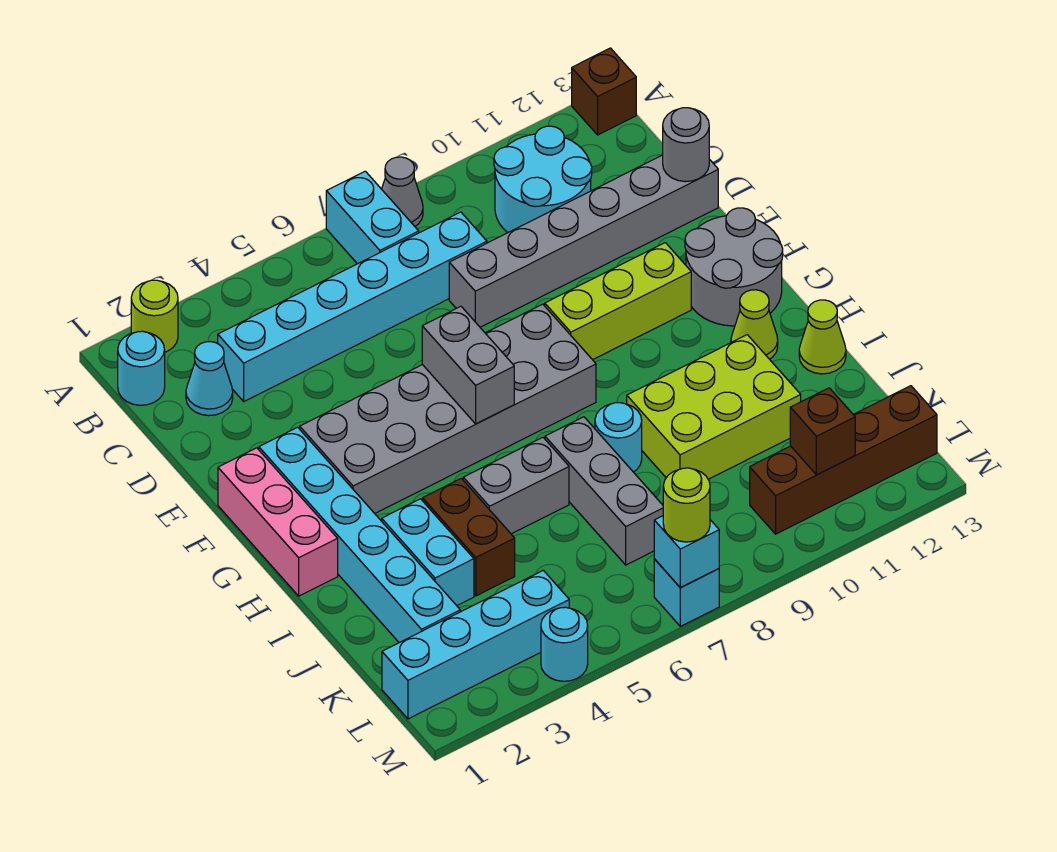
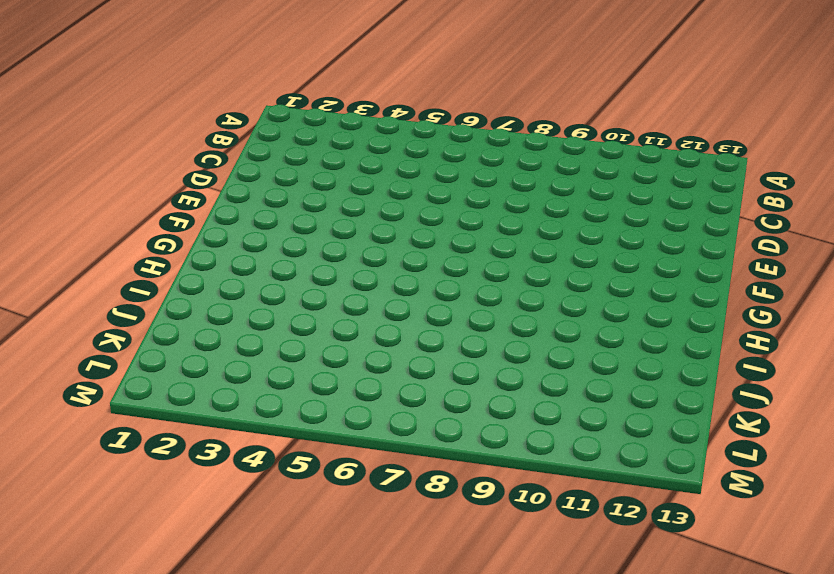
none -> lime round brick A2 level 1
none -> cyan brick A7:B7 level 1
none -> grey cone A8 level 1
none -> brown brick A13 level 1

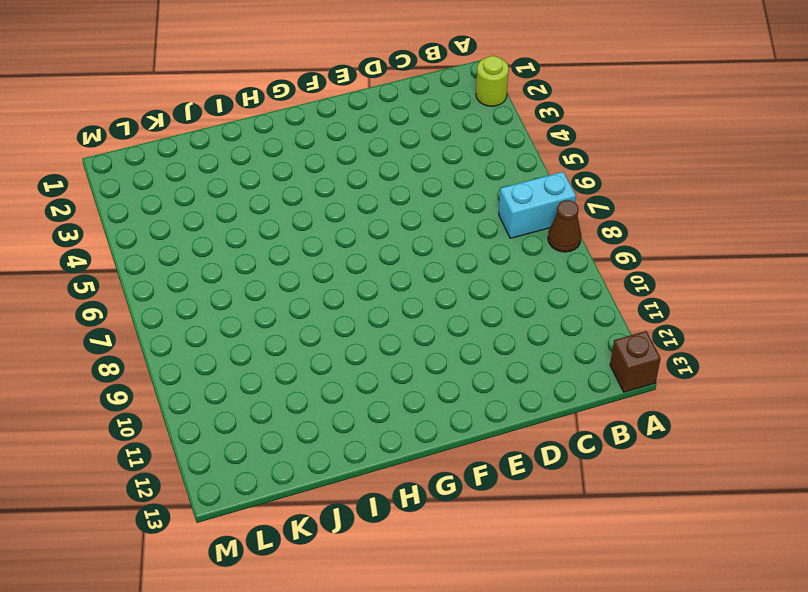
brown cone A8 level 1 -> grey cone A8 level 1
none -> cyan round brick B1 level 1
none -> cyan round brick B10:C11 level 1
none -> cyan cone C2 level 1
none -> cyan brick C3:C8 level 1

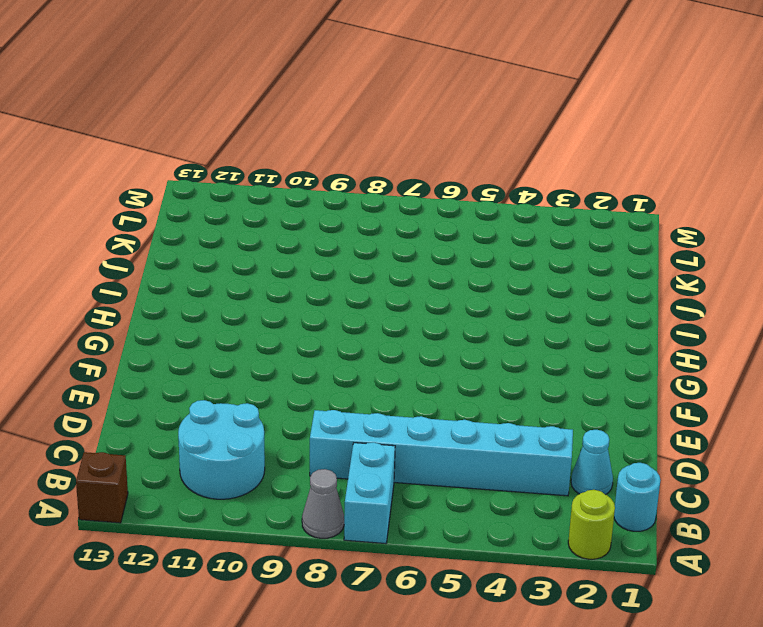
none -> grey brick D8:D13 level 1
none -> pink brick F1:H1 level 1
none -> cyan brick F2:K2 level 1
none -> grey brick F3:G8 level 1

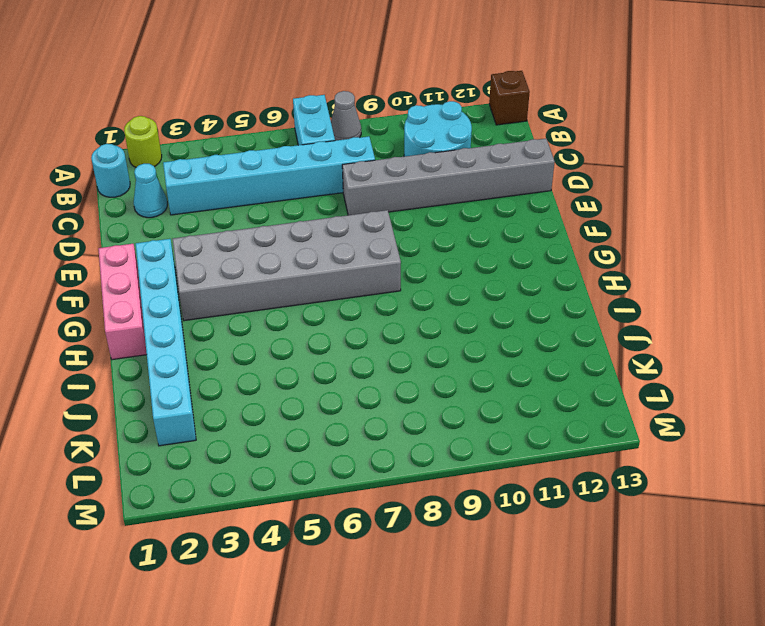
none -> lime brick F9:F11 level 1
none -> grey round brick F12:G13 level 1
none -> lime cone H12 level 1
none -> cyan brick I3:J3 level 1

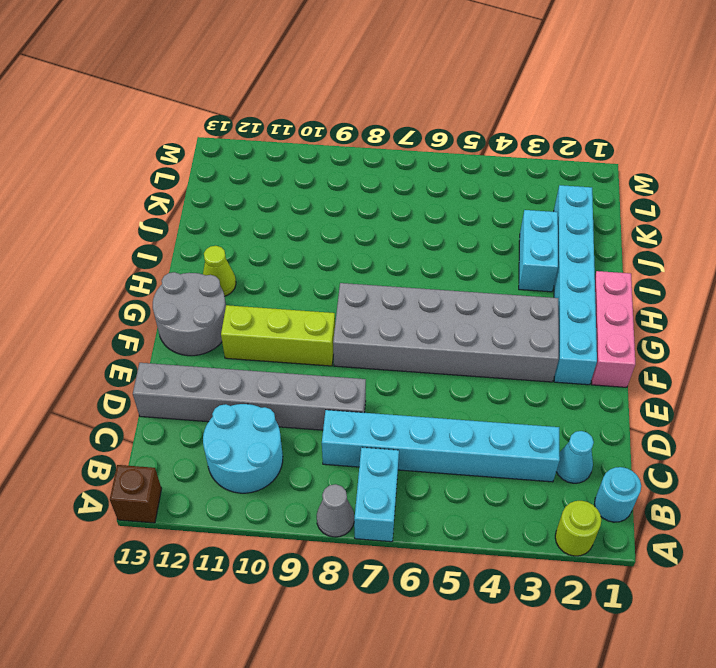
none -> brown brick I4:J4 level 1
none -> grey brick I5:I6 level 1
none -> grey brick I7:K7 level 1
none -> cyan round brick I8 level 1

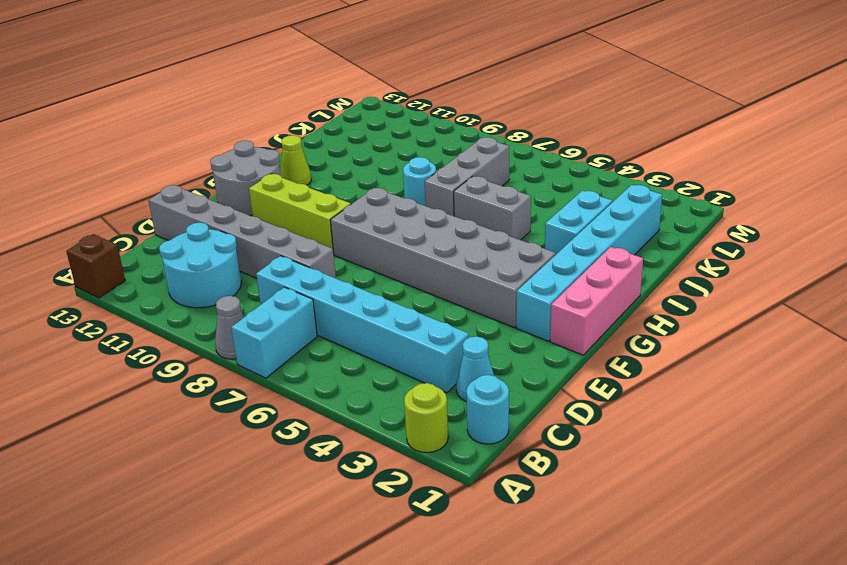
none -> brown brick I4:J4 level 1
none -> lime brick I9:J11 level 1
none -> lime cone I13 level 1
none -> cyan brick L1:L4 level 1

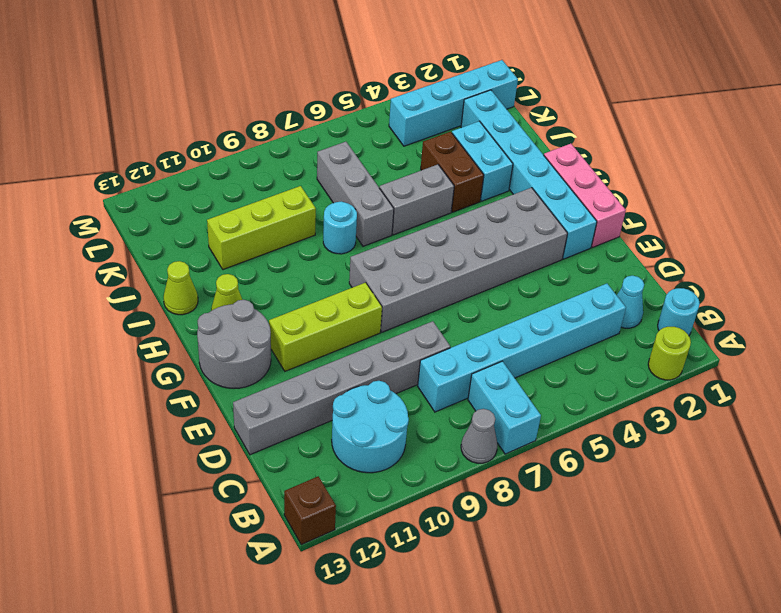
lime brick J9:J11 level 1 -> lime brick I9:J11 level 1
none -> brown brick L10:L13 level 1
none -> cyan round brick M4 level 1
none -> cyan brick M7 level 1
none -> grey round brick D13 level 2

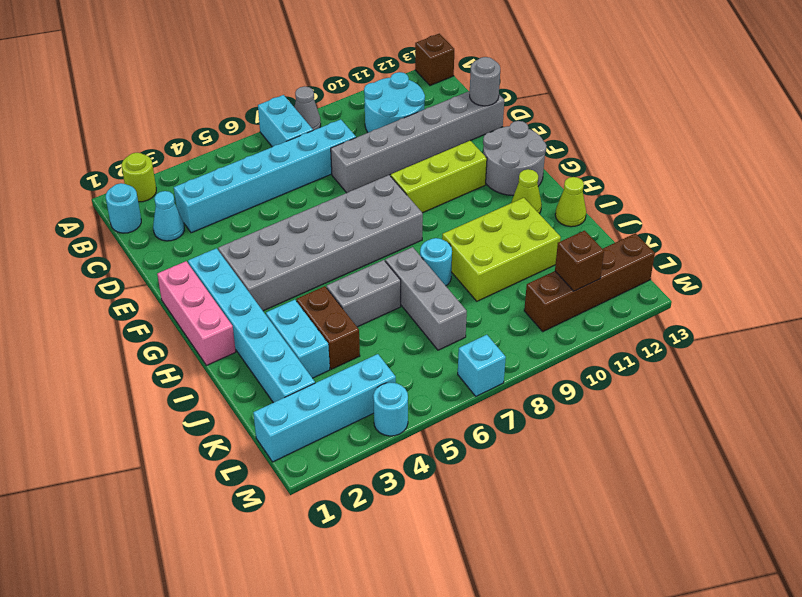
none -> grey brick F6:G6 level 2
none -> cyan brick M7 level 2
none -> lime round brick M7 level 3

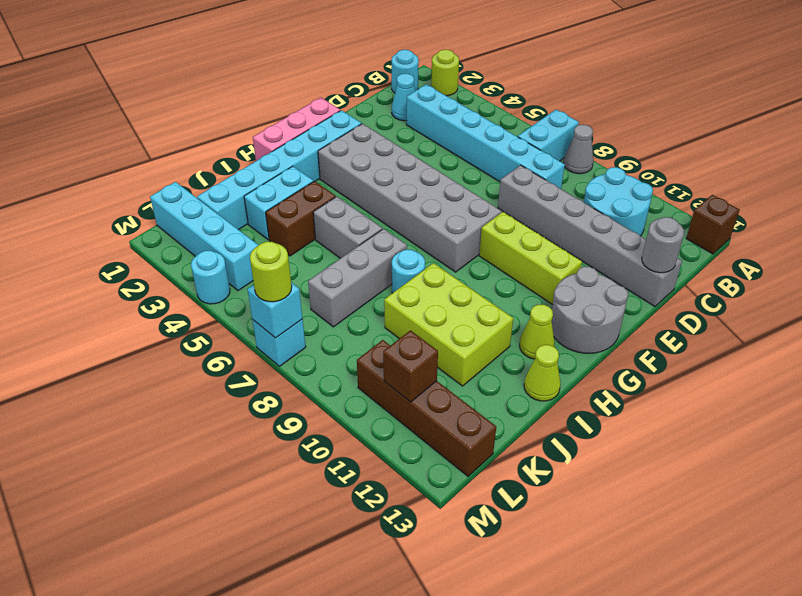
none -> grey brick F6:G6 level 2

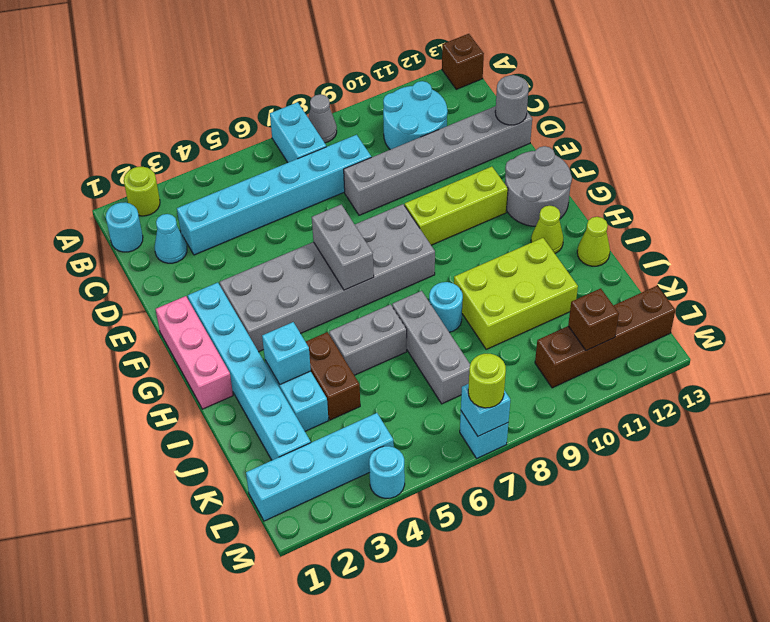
cyan brick I3 level 2 -> none

